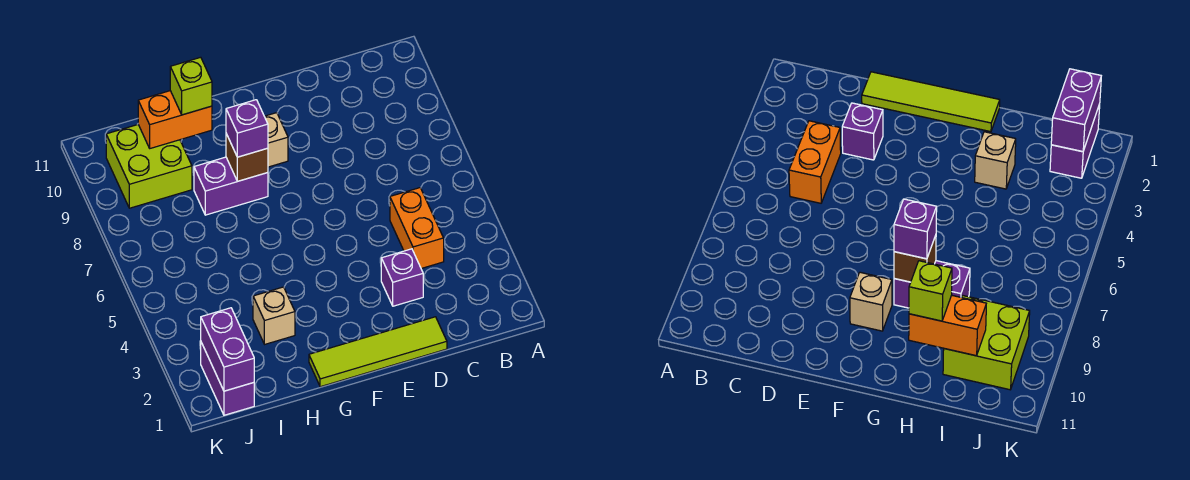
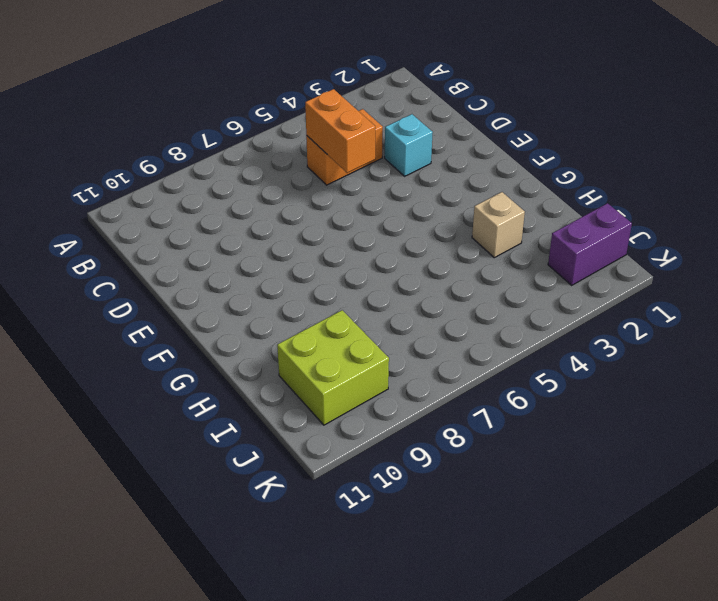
orange brick C5:D5 level 2 -> orange brick H10:I10 level 2
cyan brick D3 level 1 -> purple brick D3 level 1
none -> lime tile D1:G1 level 1
none -> tan brick F9 level 1
none -> purple brick G8:H8 level 1

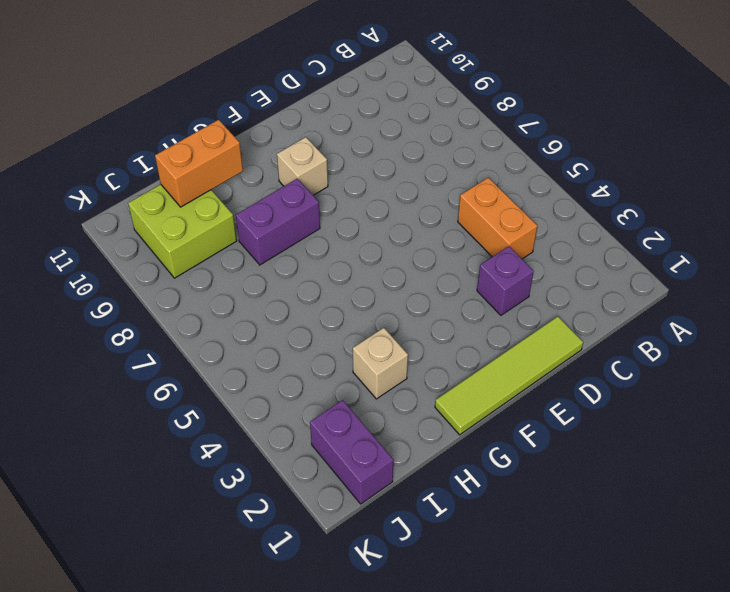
none -> brown brick G8 level 2
none -> purple brick J1:J2 level 2
none -> purple brick G8 level 3

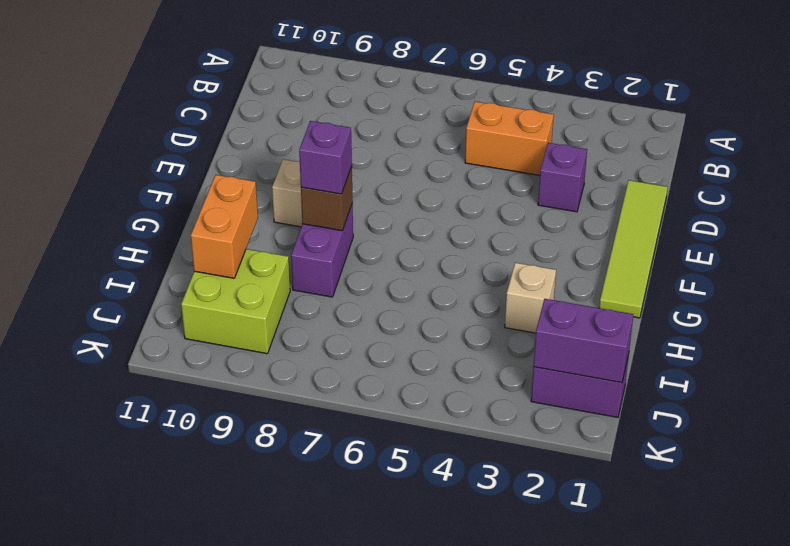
none -> lime brick H10 level 3

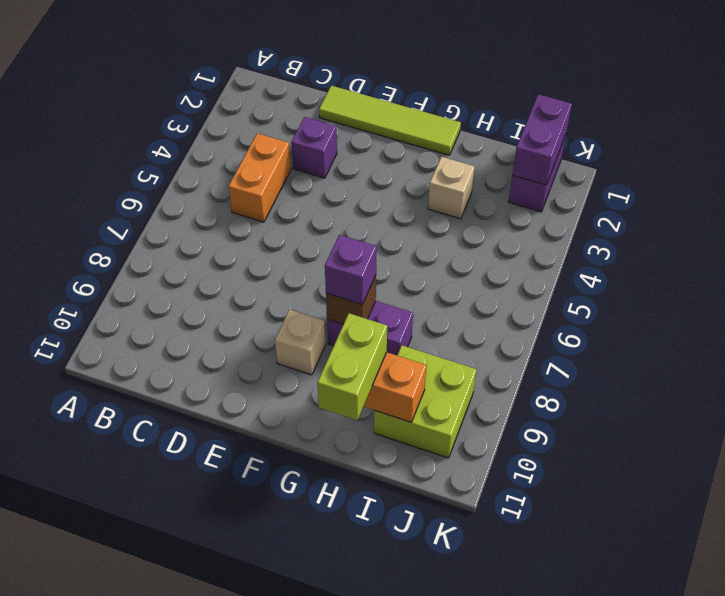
lime brick H10:H11 level 3 -> lime brick H10 level 3

